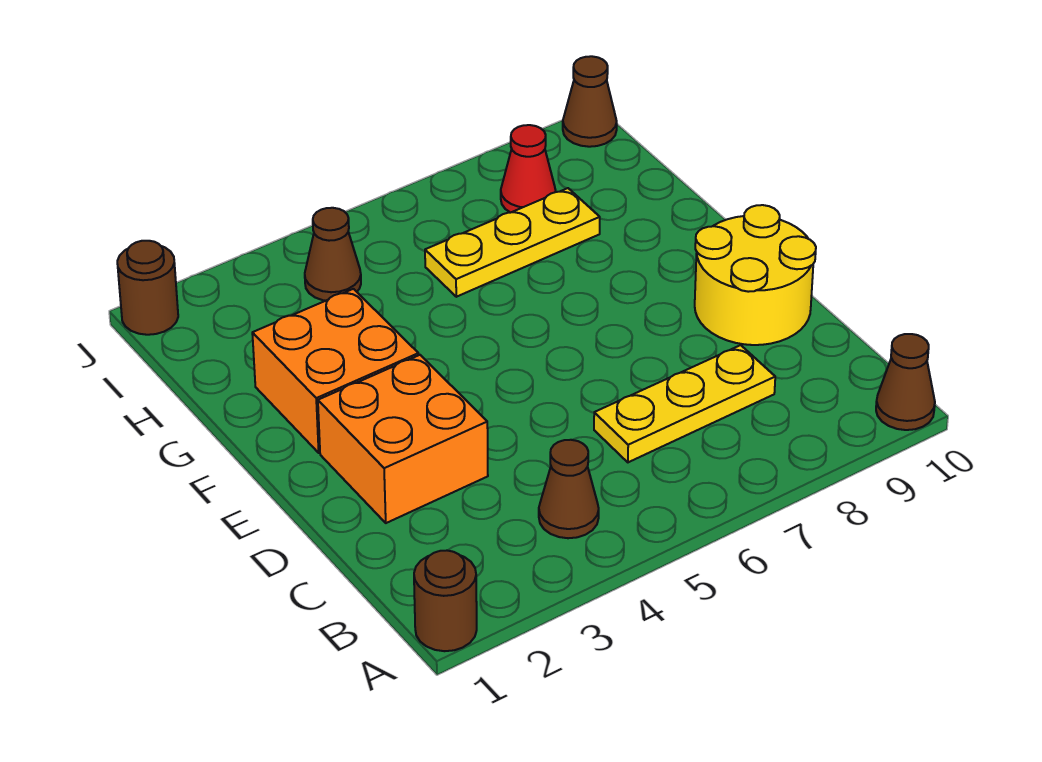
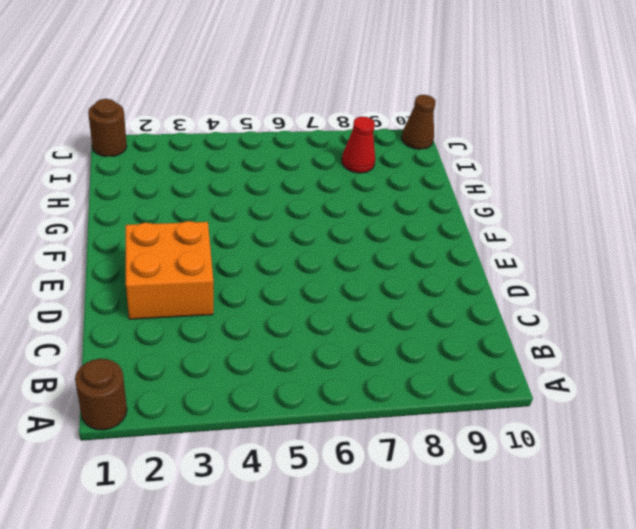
none -> brown cone A10 level 1
none -> brown cone B4 level 1
none -> yellow plate C6:C8 level 1

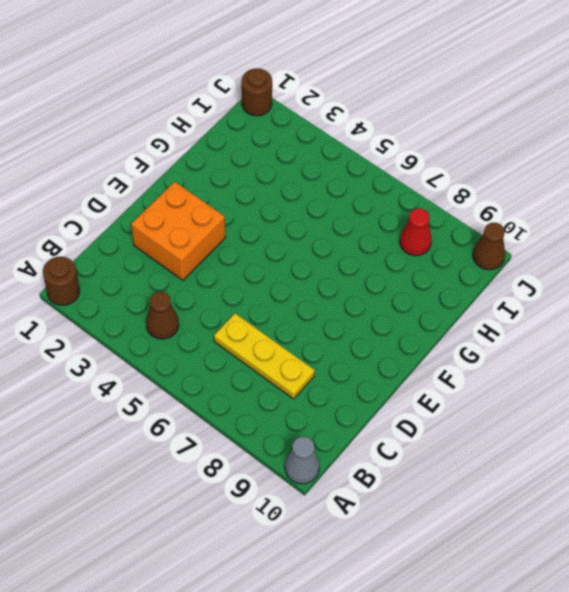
grey cone A10 level 1 -> brown cone A10 level 1
none -> yellow round brick D9:E10 level 1
none -> orange brick F2:G3 level 1
none -> yellow plate H6:H8 level 1

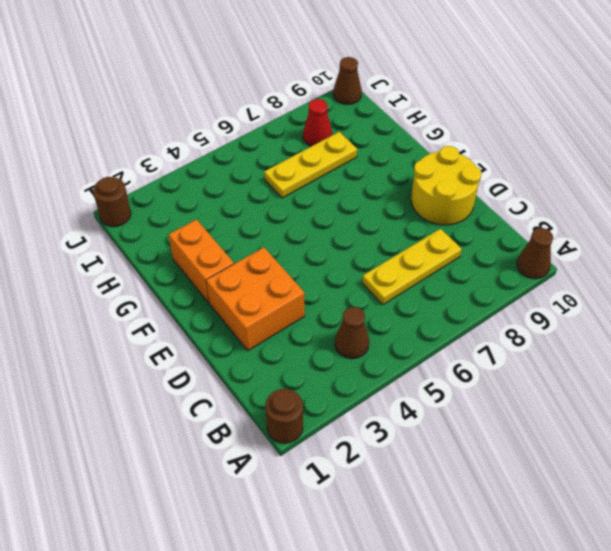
orange brick F2:G2 level 1 -> orange brick F2:G3 level 1
none -> brown cone I4 level 1

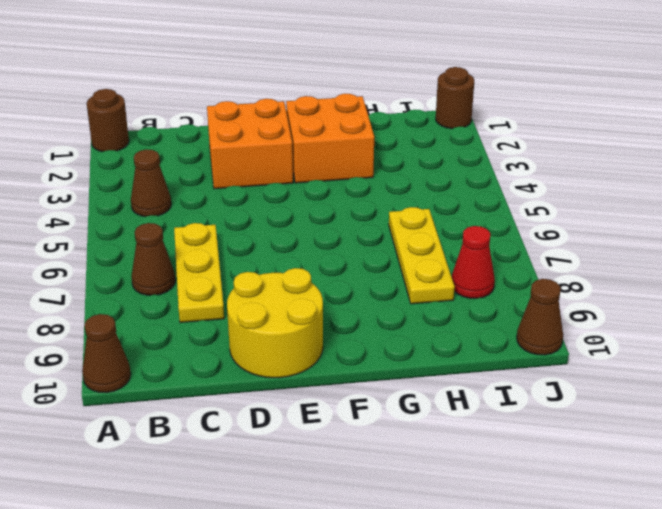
brown cone B7 level 1 -> brown cone I4 level 1

